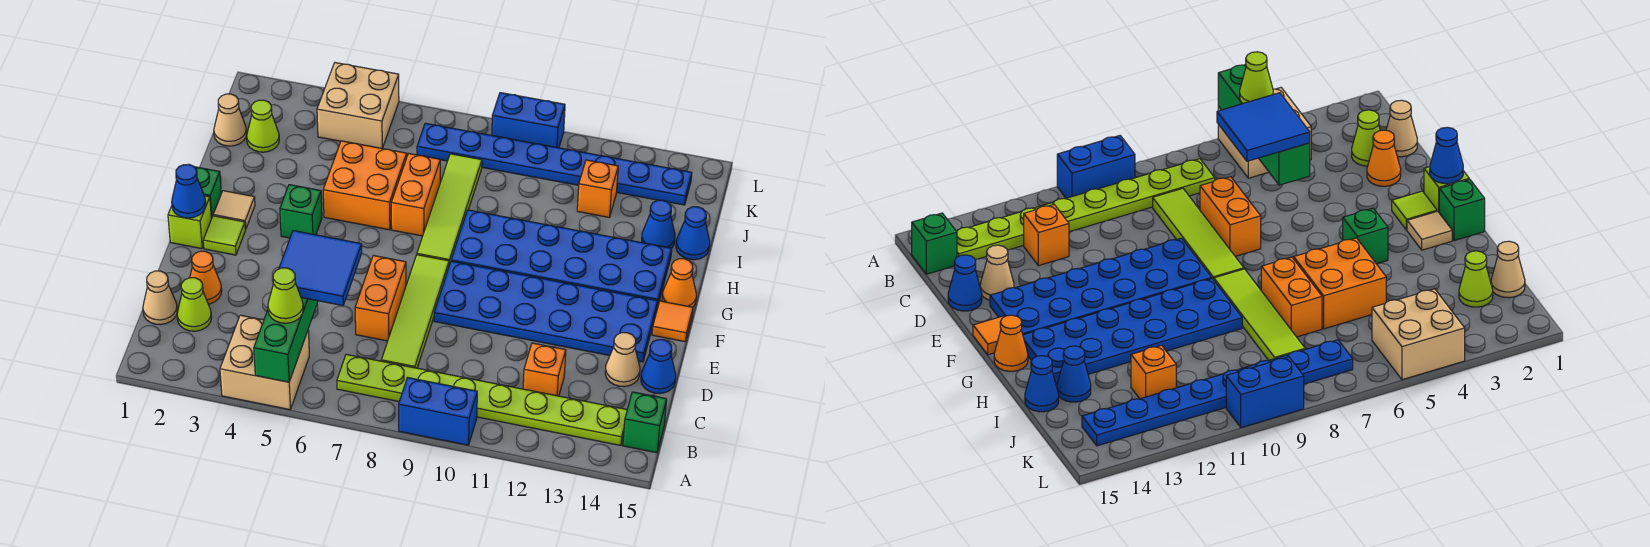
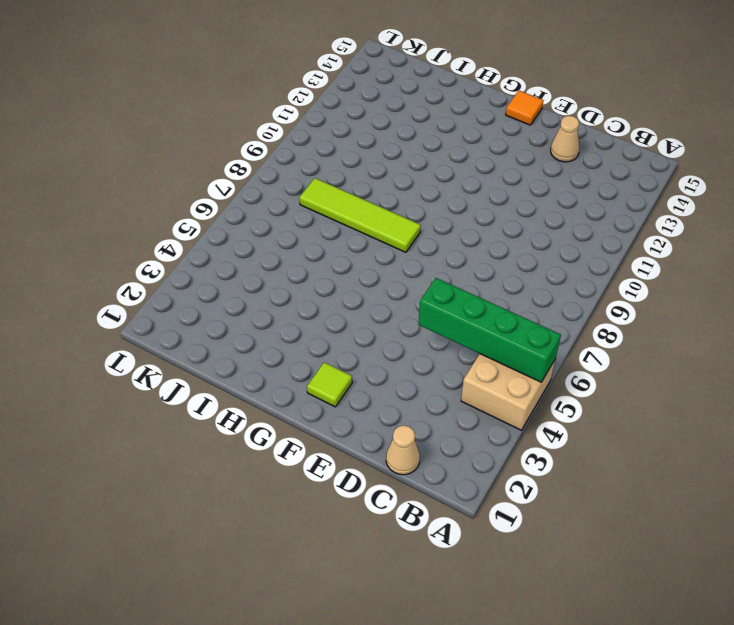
none -> blue brick A9:A10 level 1
none -> lime plate B7:B14 level 1
none -> green brick B15 level 1
none -> lime cone C2 level 1

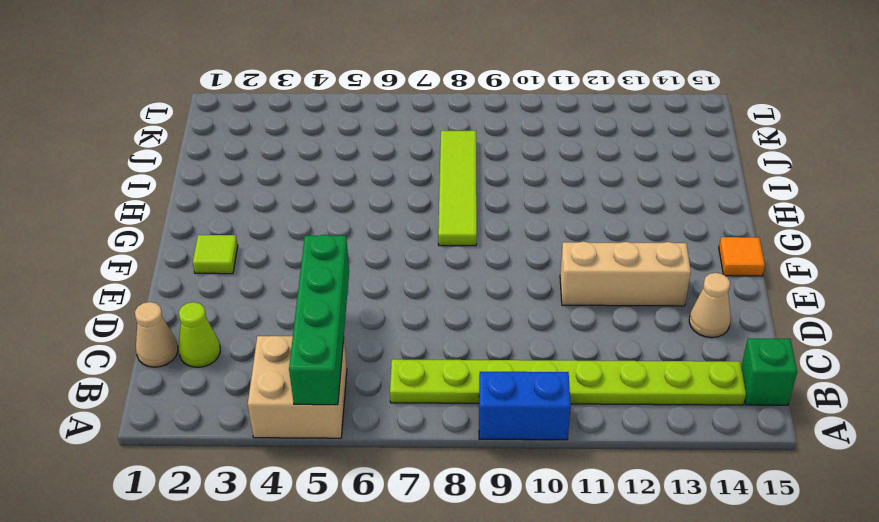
tan brick E11:E13 level 1 -> blue plate E9:F14 level 1
none -> lime tile C8:F8 level 1
none -> orange brick C12 level 1
none -> orange cone D2 level 1
none -> orange brick D7:E7 level 1

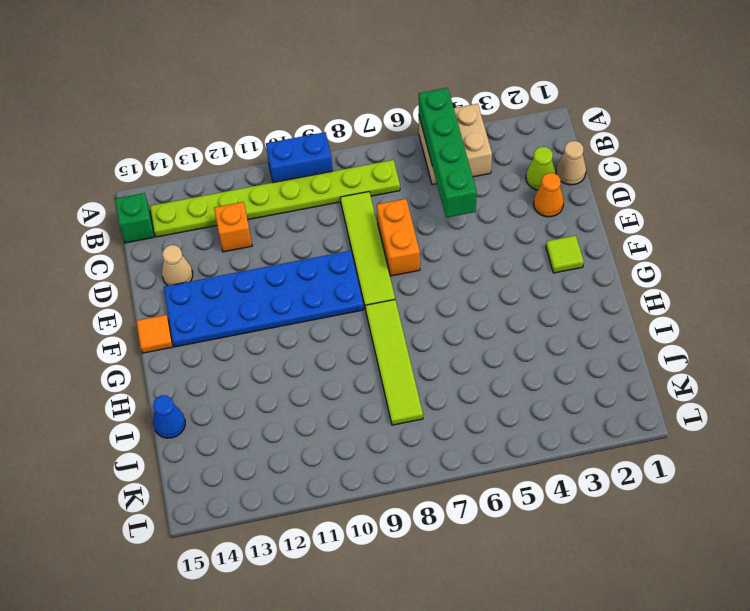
none -> blue cone D15 level 1
none -> lime brick F1 level 1
none -> green brick G1 level 1
none -> tan tile G2 level 1

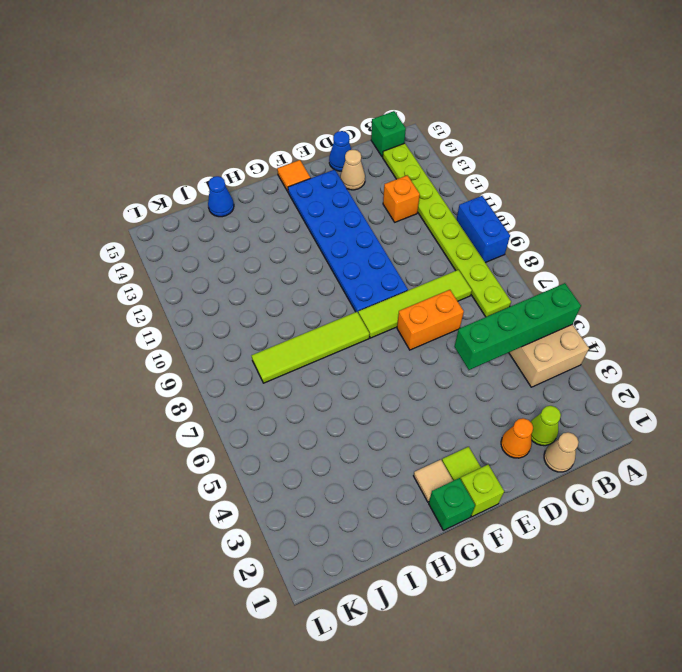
none -> green brick G4 level 1
none -> blue plate G9:H14 level 1
none -> orange cone G15 level 1
none -> orange brick H5:I6 level 1

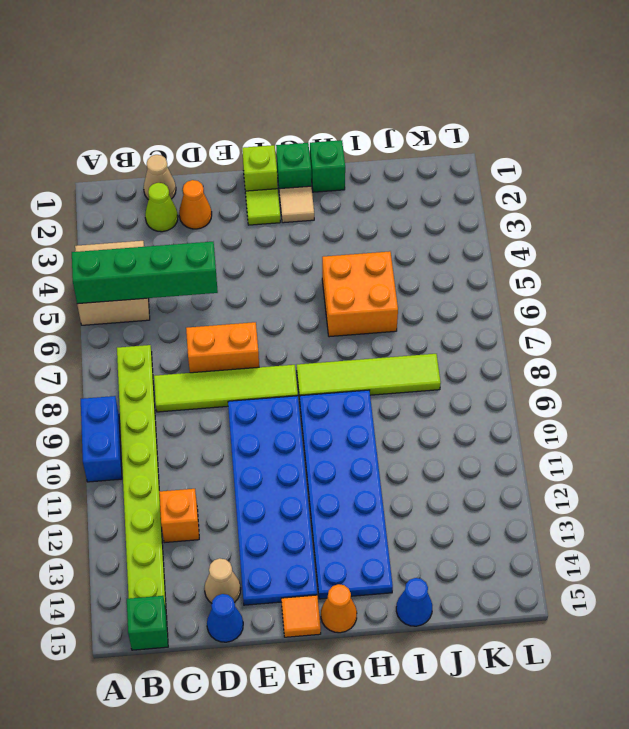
green brick H1 level 1 -> green brick G4 level 1
none -> orange brick H7:I7 level 1
none -> blue cone I14 level 1
none -> tan cone J1 level 1
none -> lime cone J2 level 1

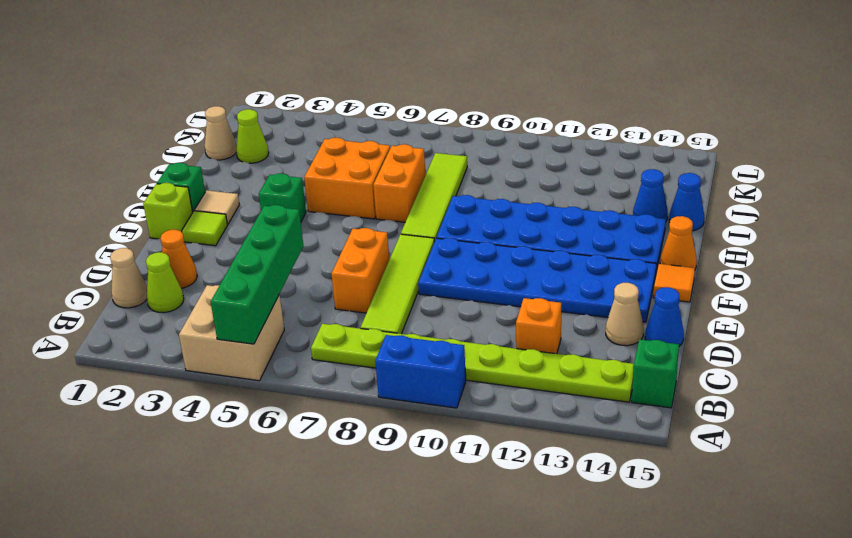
none -> orange brick J12 level 1
none -> tan brick K4:L5 level 1
none -> blue plate K7:K14 level 1
none -> blue brick L9:L10 level 1

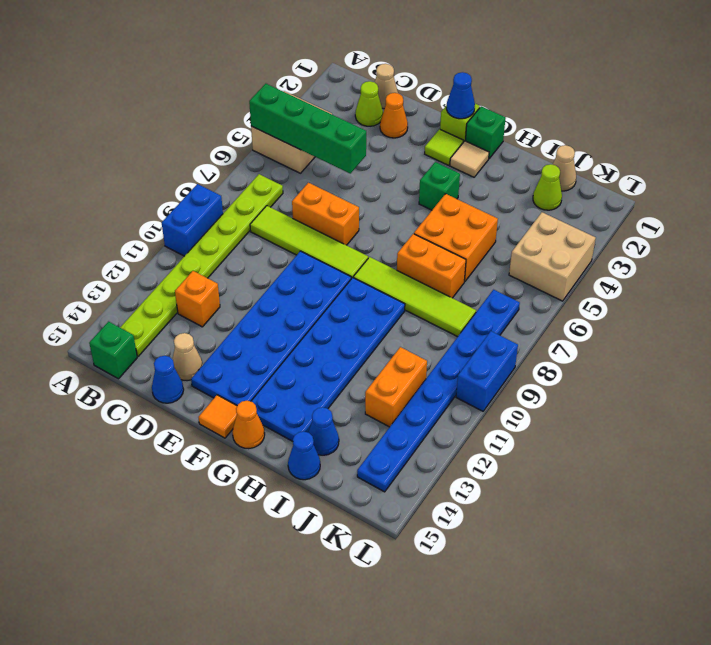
orange brick J11:J12 level 1 -> orange brick J12 level 1
none -> lime cone B5 level 3
none -> blue tile C5:D6 level 3

